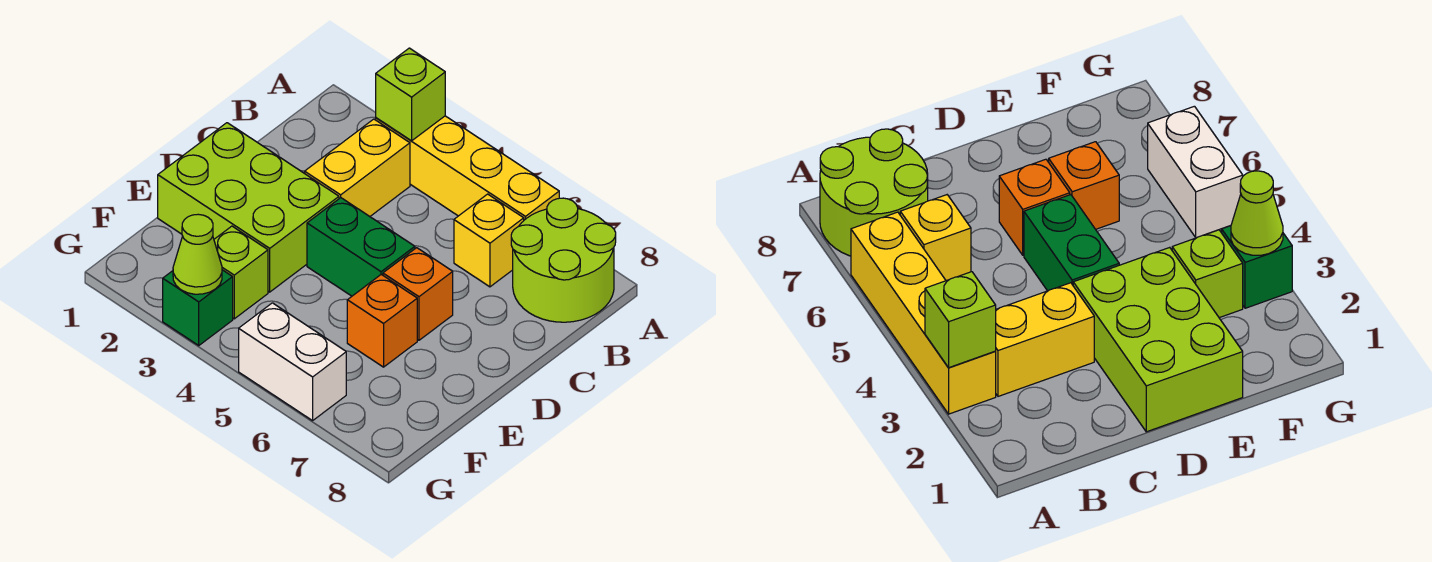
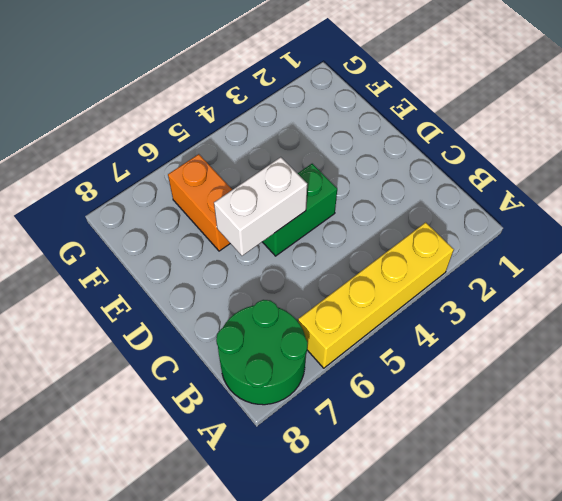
green round brick A7:B8 level 1 -> lime round brick A7:B8 level 1
white brick D5:D6 level 2 -> white brick G5:G6 level 1
orange brick E6:F6 level 1 -> orange brick E6 level 1
none -> yellow brick B3:C3 level 1
none -> yellow brick B6 level 1
none -> lime brick D1:E3 level 1

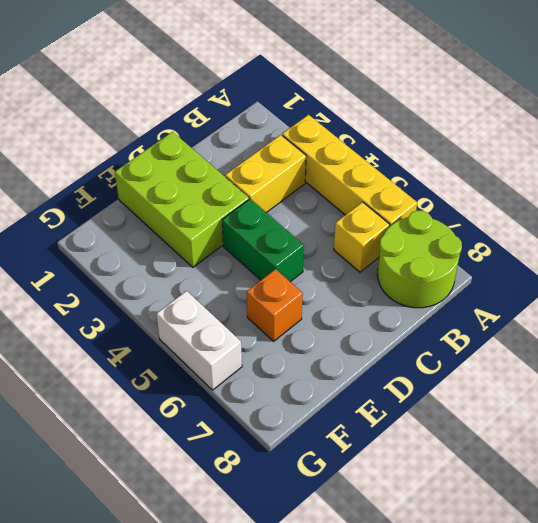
none -> orange brick D6 level 1
none -> lime brick F3 level 1
none -> green brick G3 level 1

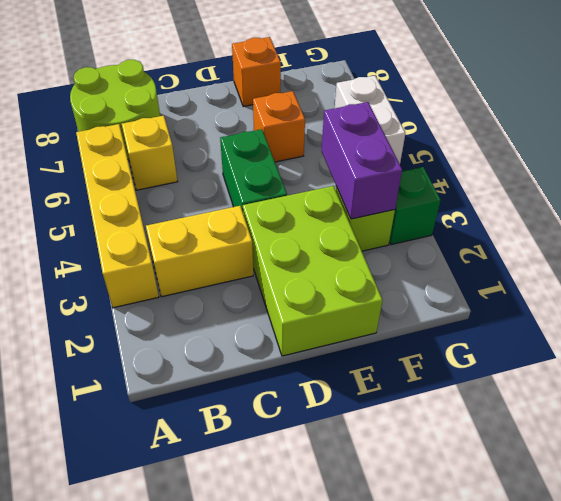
orange brick E8 level 1 -> orange brick D6 level 1
purple brick F3:F4 level 2 -> none
none -> lime brick A3 level 2
none -> lime cone G3 level 2

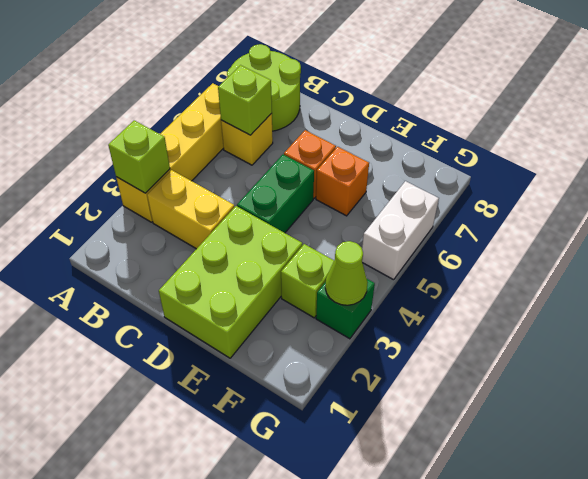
lime brick B6 level 2 -> none

